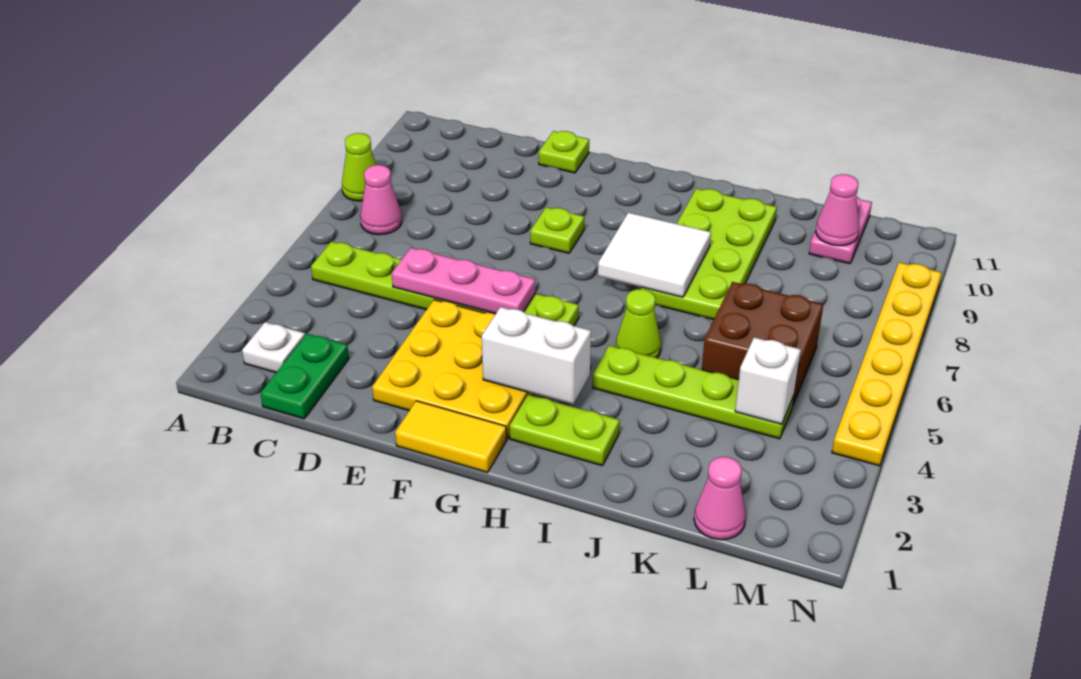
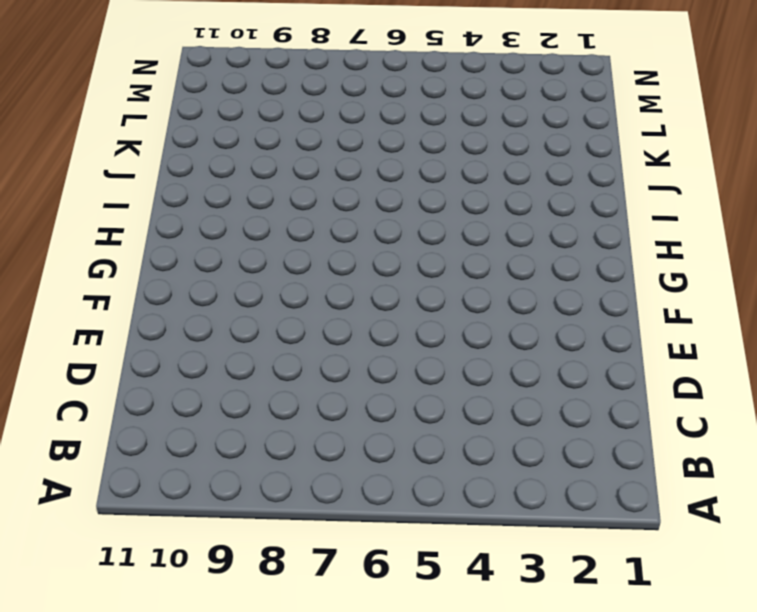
none -> lime cone A8 level 1
none -> white plate B2 level 1
none -> lime plate B5:G5 level 1

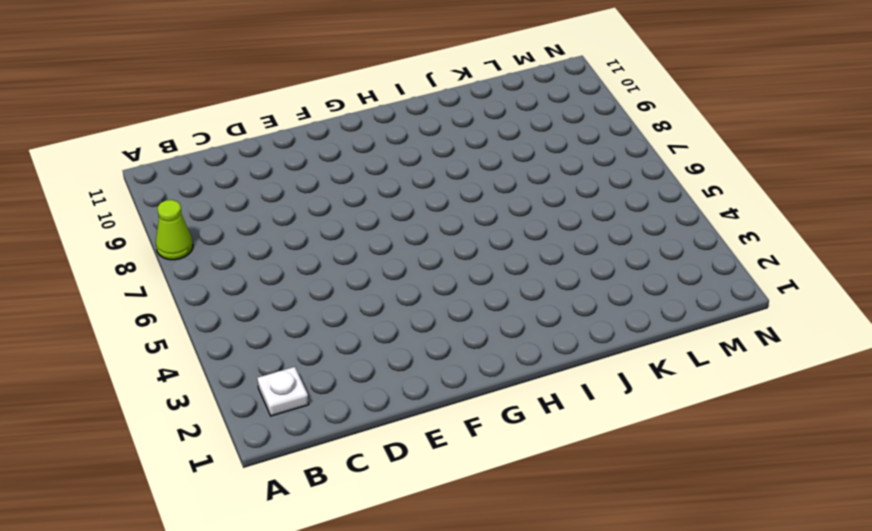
none -> lime plate B5:G5 level 1
none -> pink cone B7 level 1
none -> green plate C1:C2 level 1

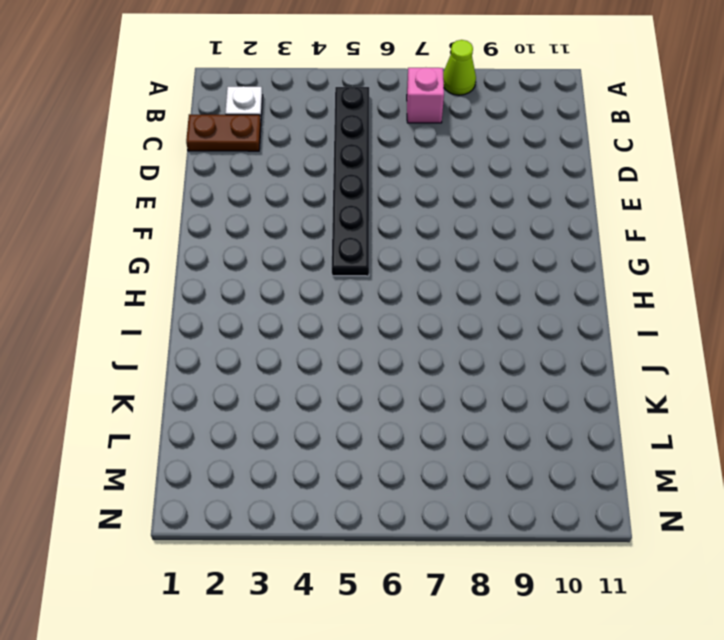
black plate B5:G5 level 1 -> lime plate B5:G5 level 1
pink brick B7 level 1 -> pink cone B7 level 1
brown plate C1:C2 level 1 -> green plate C1:C2 level 1
none -> yellow plate E2:G4 level 1
none -> lime plate E11 level 1
none -> yellow tile F1:G1 level 1

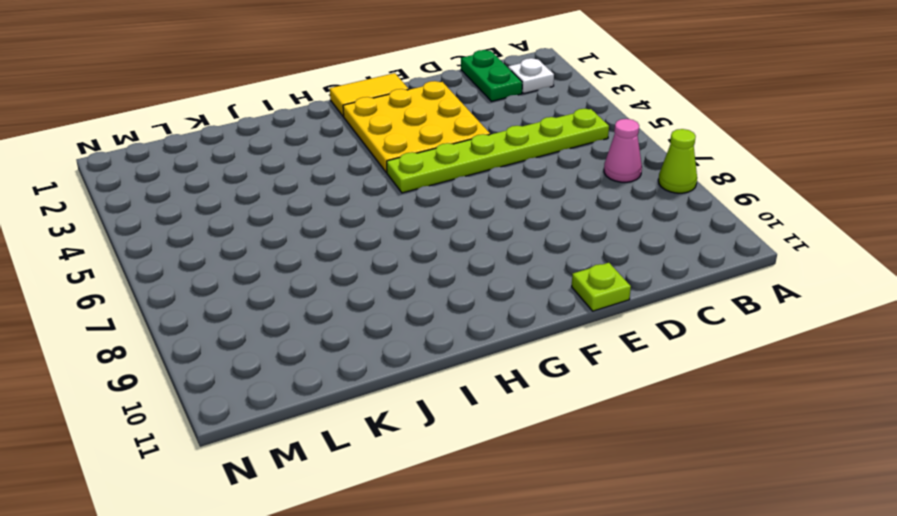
none -> lime plate F8 level 1
none -> lime plate H2:I2 level 1
none -> lime plate I4:L4 level 1

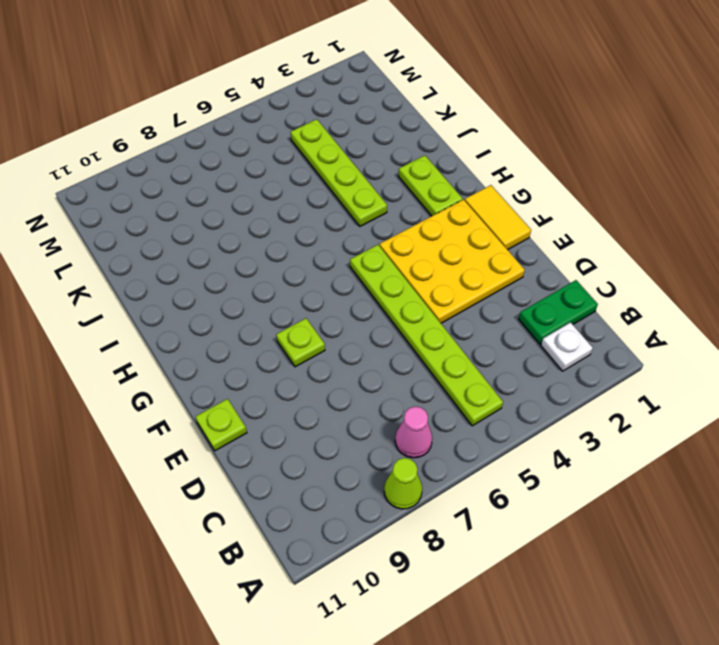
none -> lime cone I5 level 1
none -> lime plate I7:J10 level 1
none -> brown brick K5:L6 level 1

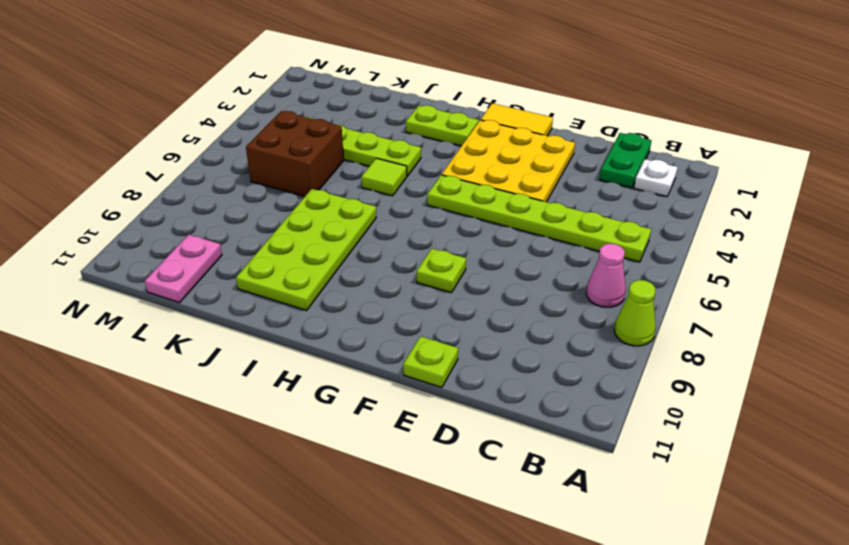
lime tile I5 level 1 -> lime cone I5 level 1
none -> pink cone L1 level 1
none -> yellow plate N4:N9 level 1
none -> pink plate D5:F5 level 2

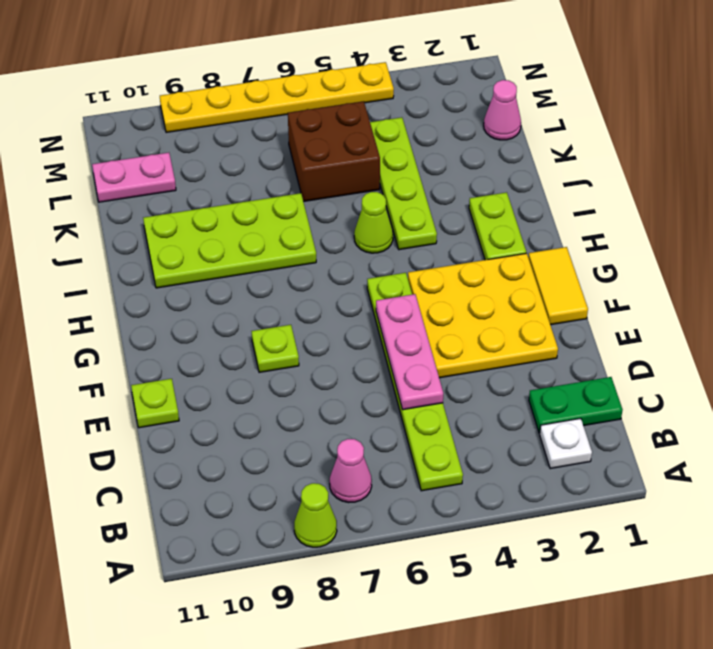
none -> white brick G3:H3 level 2
none -> white tile H7:I8 level 2
none -> white brick L4 level 2

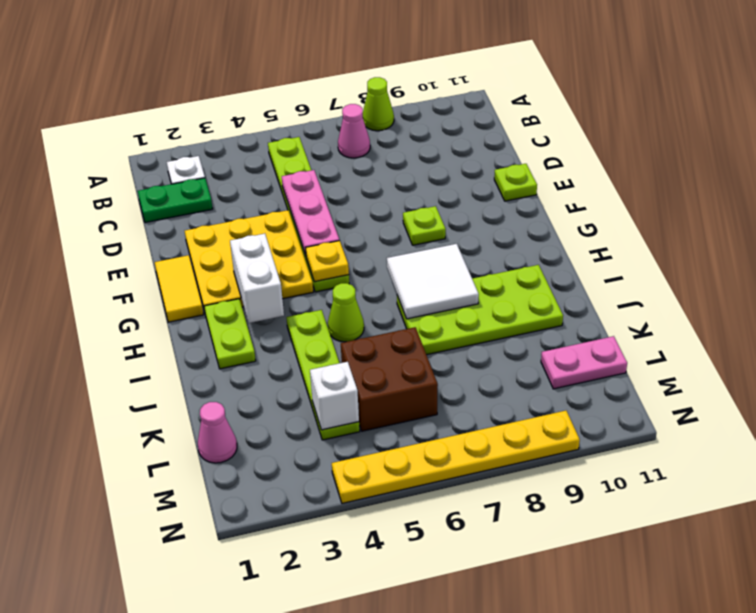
yellow plate G5 level 2 -> none
none -> pink cone L10 level 2

